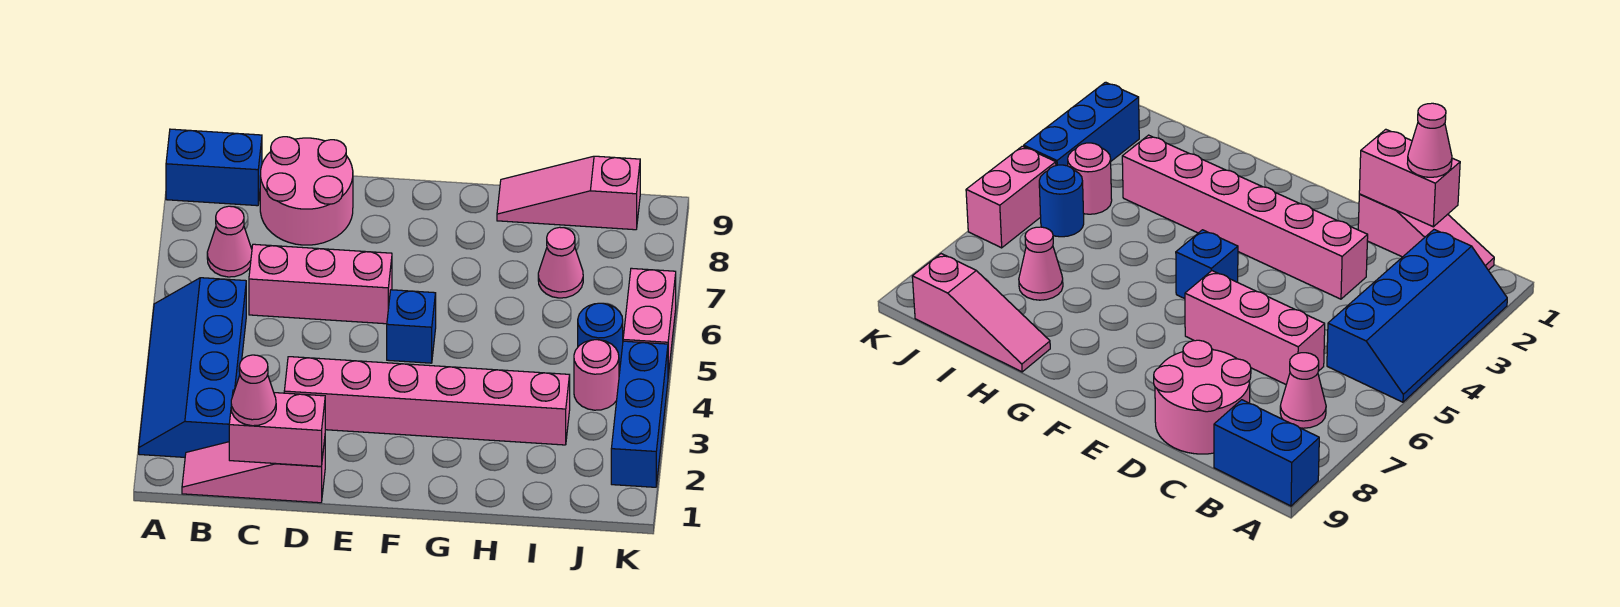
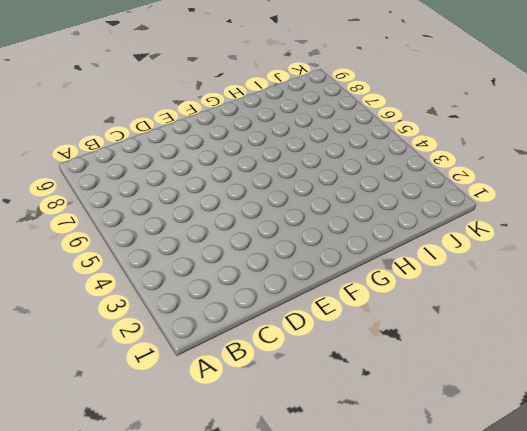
none -> blue slope A2:B5 level 1 top B
none -> blue brick A9:B9 level 1
none -> pink slope B1:D1 level 1 top D

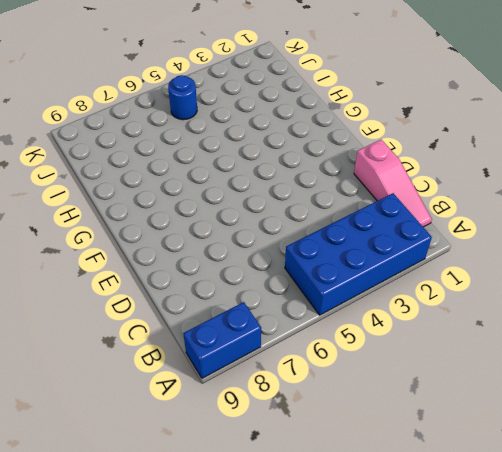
blue brick A2:B5 level 1 -> blue slope A2:B5 level 1 top B
blue brick A8:A9 level 1 -> blue brick A9:B9 level 1
none -> pink cone B7 level 1
none -> pink brick C6:E6 level 1
none -> pink round brick C8:D9 level 1

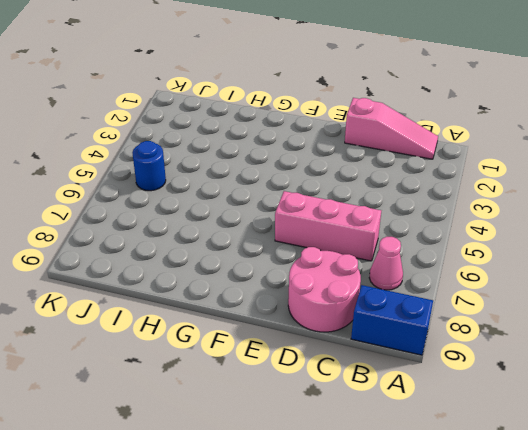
none -> blue slope A2:B5 level 1 top B
none -> pink brick D3:I3 level 1
none -> blue brick F5 level 1

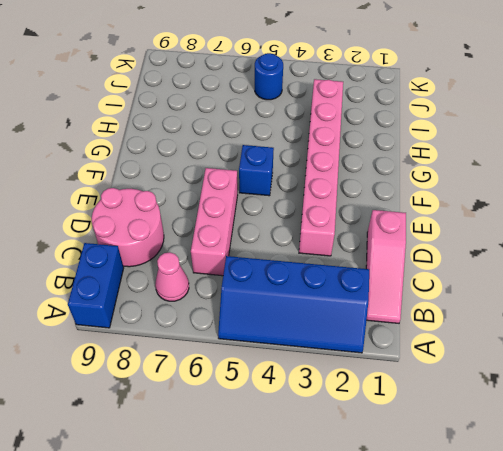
none -> pink slope H9:J9 level 1 top J
none -> pink cone I7 level 1
none -> pink round brick J4 level 1

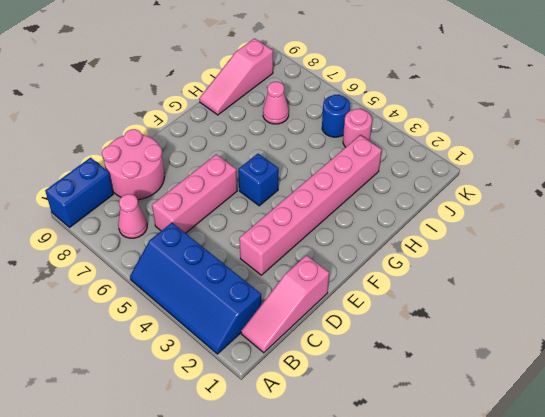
none -> blue brick K2:K4 level 1
none -> pink brick K5:K6 level 1
none -> pink brick C1:D1 level 2

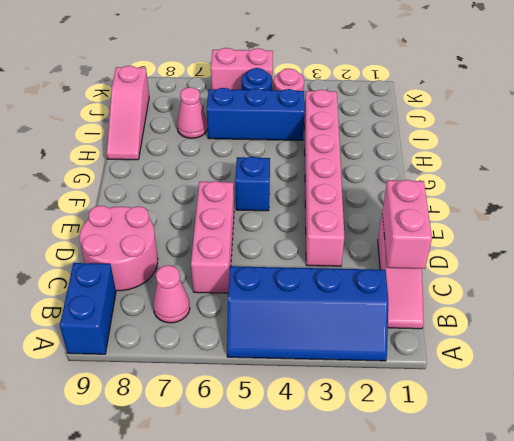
blue brick I4:I6 level 1 -> blue brick K2:K4 level 1
none -> pink cone C1 level 3

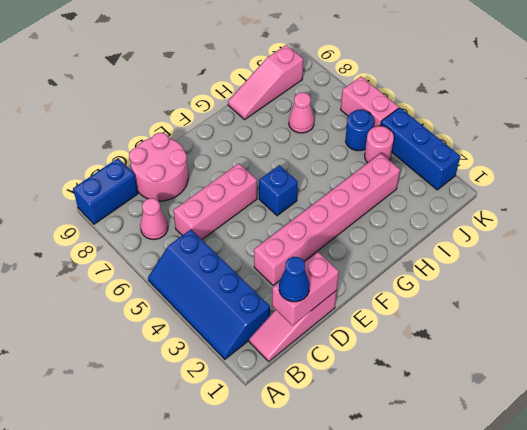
blue cone C1 level 3 -> pink cone C1 level 3

